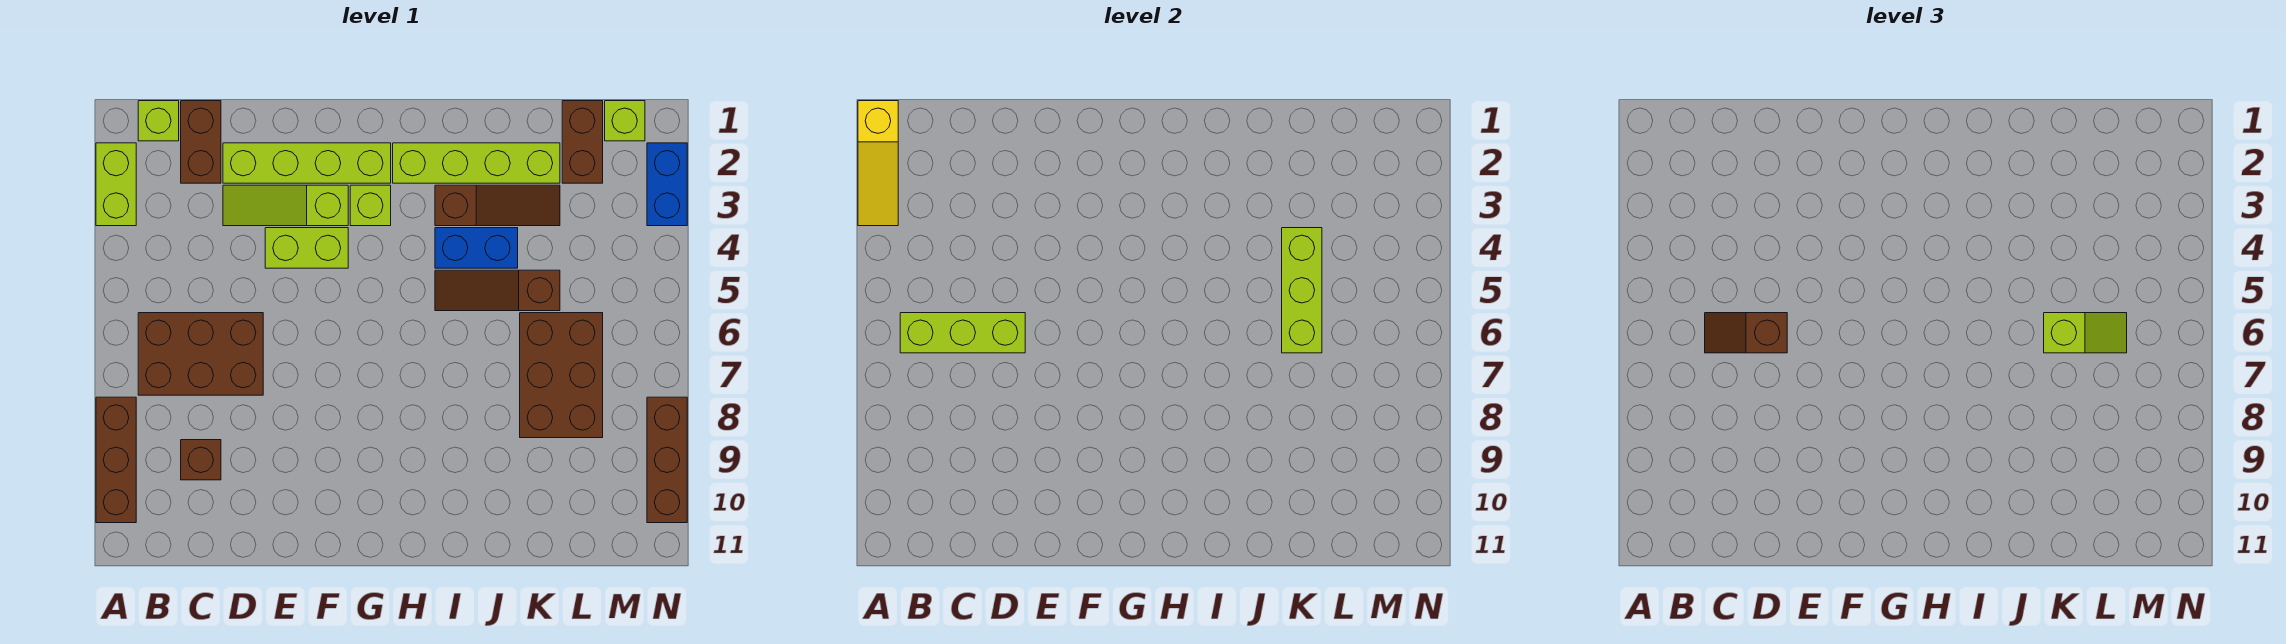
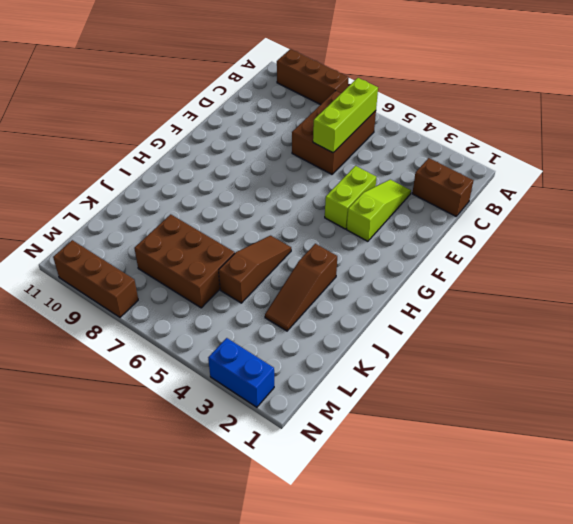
none -> lime brick A2:A3 level 1
none -> lime brick B1 level 1
none -> brown brick C9 level 1

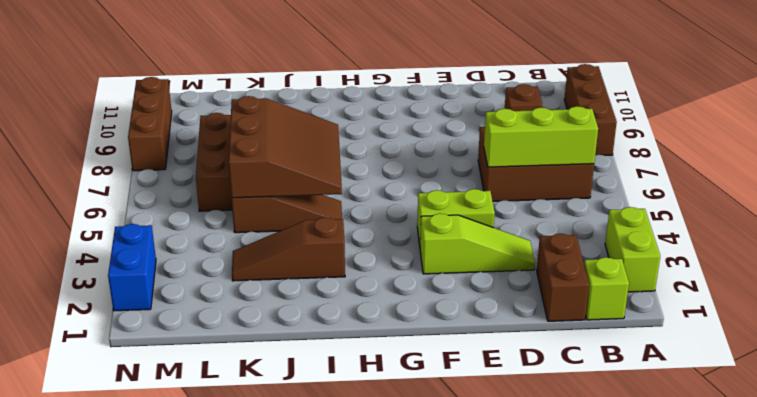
brown slope I5:K7 level 2 top K -> lime brick K4:K6 level 2
none -> lime brick D2:G2 level 1
none -> lime brick G3 level 1
none -> lime brick H2:K2 level 1

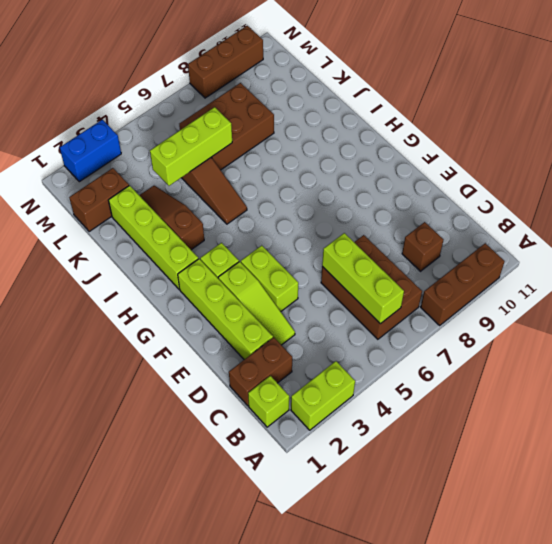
none -> blue brick I4:J4 level 1
none -> lime brick M1 level 1
none -> yellow slope A1:A3 level 2 top 1

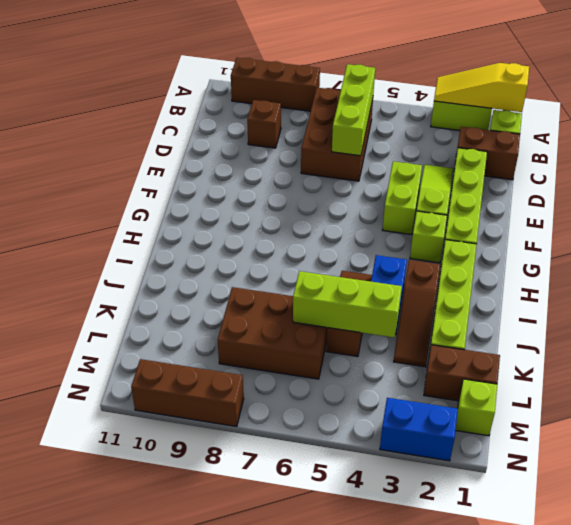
none -> brown slope C6:D6 level 3 top D
none -> lime slope K6:L6 level 3 top K

